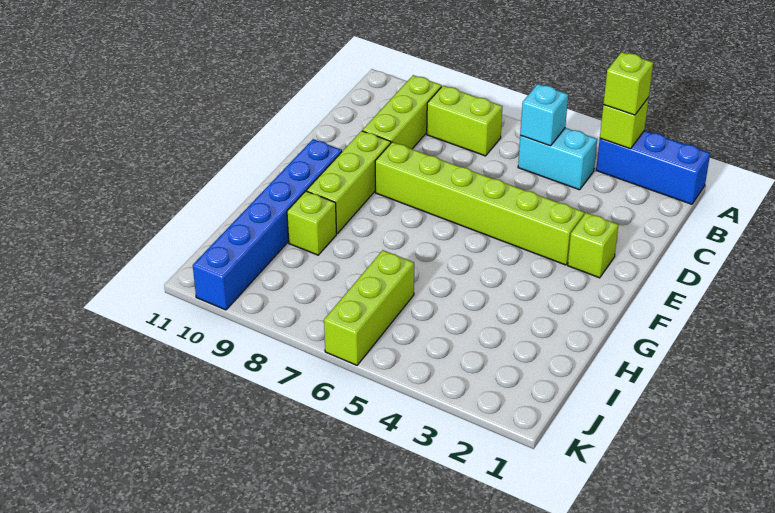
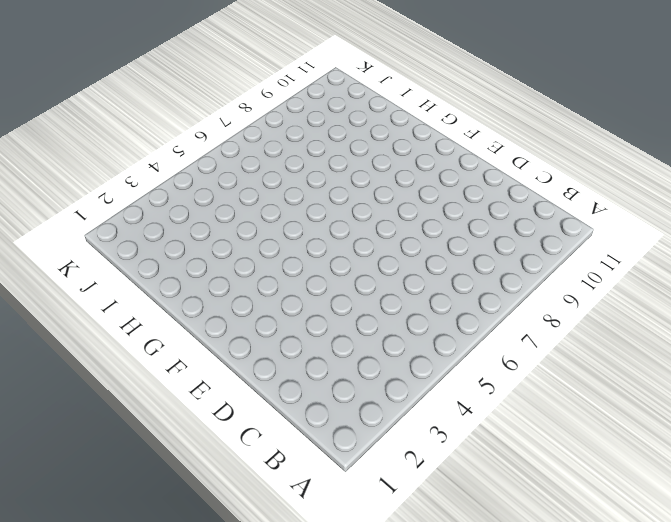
none -> blue brick A1:A3 level 1
none -> cyan brick B4:B5 level 1
none -> lime brick B7:B8 level 1

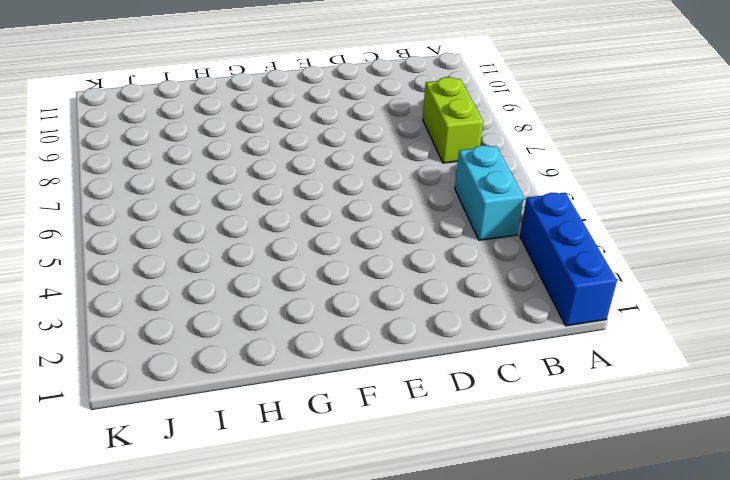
none -> lime brick B9:D9 level 1
none -> lime brick E2 level 1
none -> lime brick E3:E8 level 1

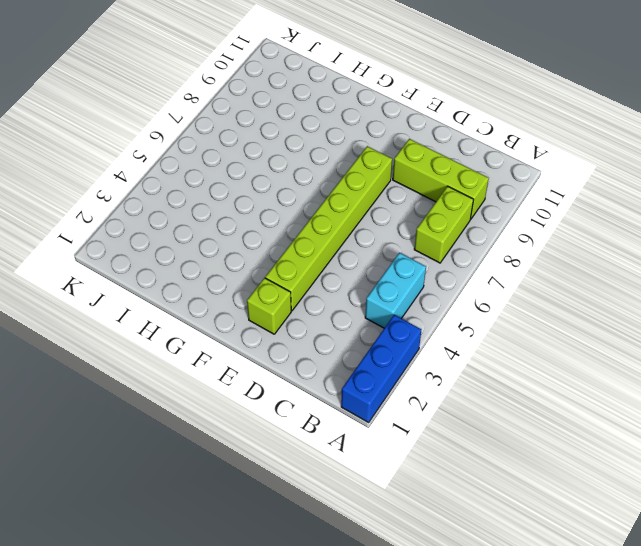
none -> lime brick E9:G9 level 1
none -> blue brick F10:K10 level 1
none -> lime brick H9 level 1

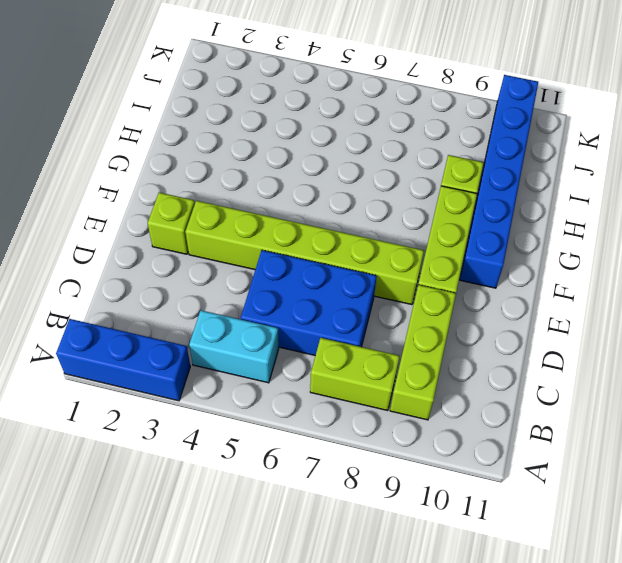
blue brick C5:D7 level 1 -> none
none -> lime brick I6:K6 level 1
none -> lime brick A3 level 2
none -> cyan brick B5 level 2

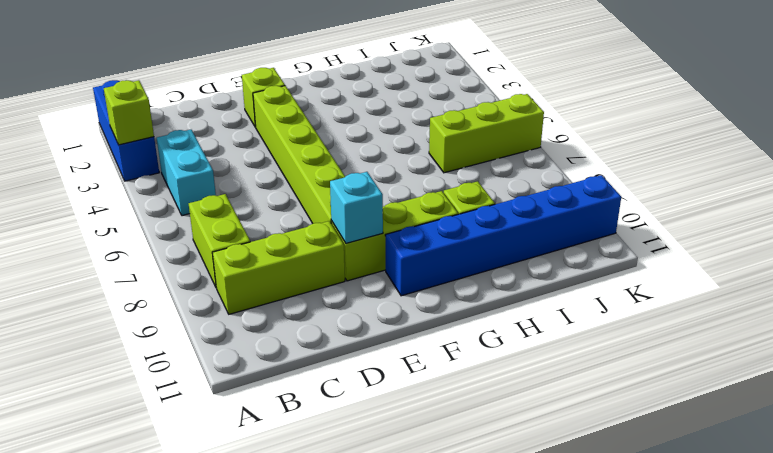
cyan brick E9 level 2 -> cyan brick B5 level 2
none -> lime brick A3 level 3

